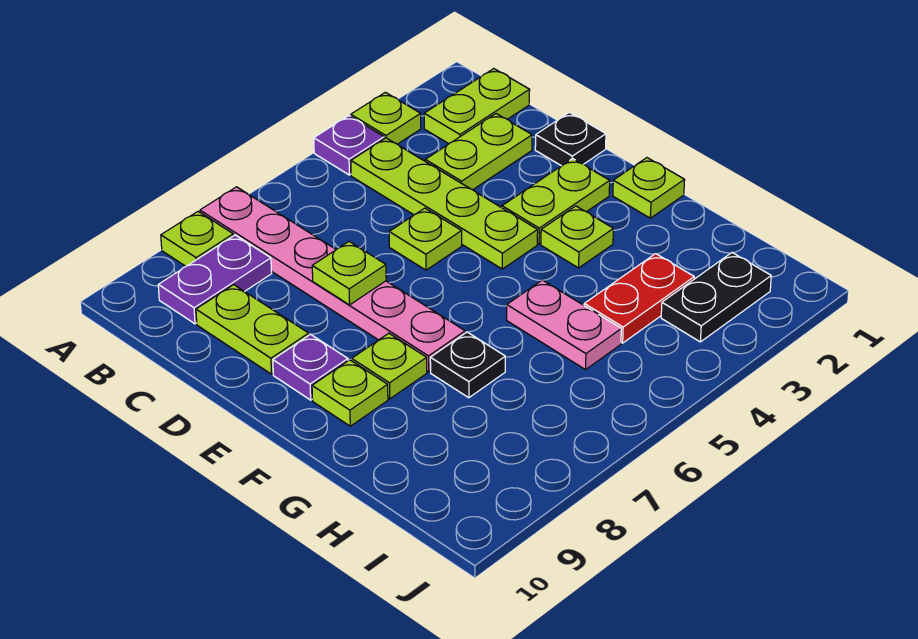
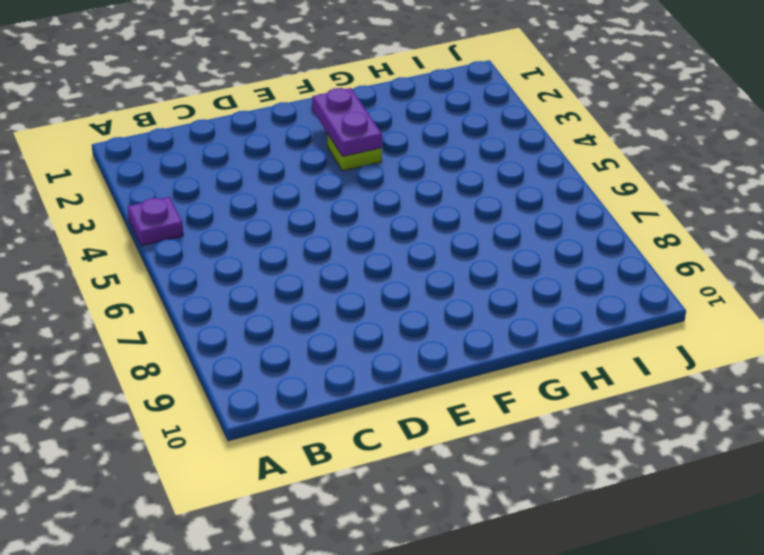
purple plate F2:F3 level 2 -> purple plate B8:B9 level 1
none -> lime plate A3 level 1
none -> pink plate A7:F7 level 1
none -> lime plate A8 level 1

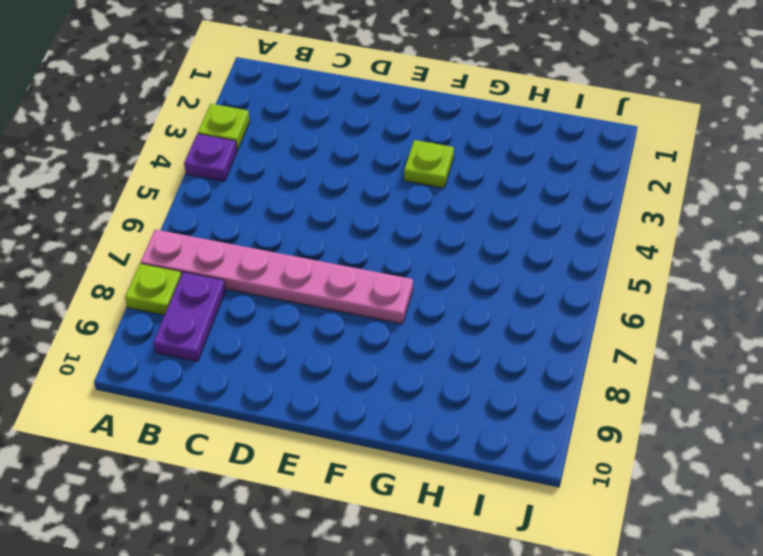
none -> lime plate B1:B2 level 1
none -> lime plate B4:E4 level 1
none -> lime plate C2:C3 level 1

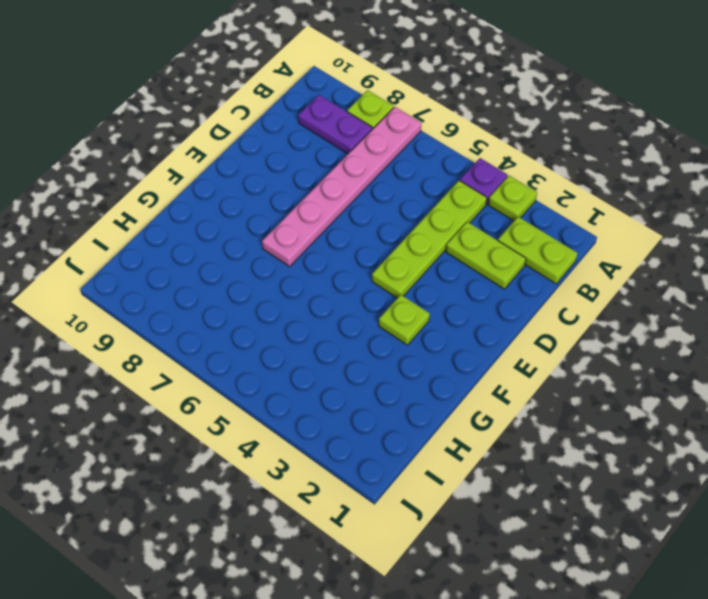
none -> lime plate C9:D9 level 1
none -> black plate D1 level 1
none -> lime plate D5 level 1

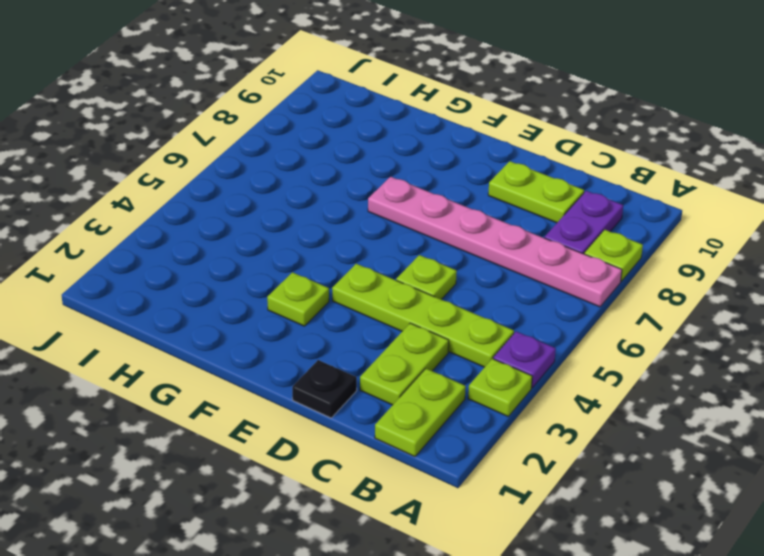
none -> lime plate E2:E3 level 1
none -> purple plate E9 level 1
none -> lime plate F1 level 1

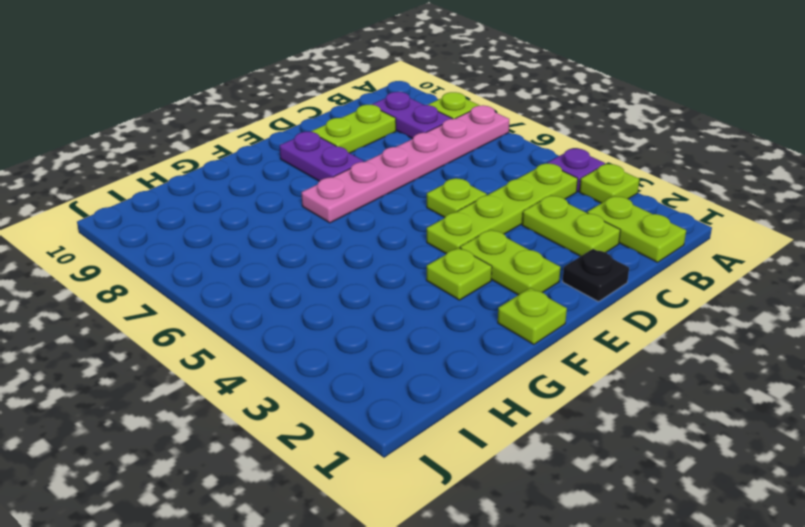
purple plate E8:E9 level 1 -> purple plate E9 level 1
none -> lime plate F8 level 1
none -> lime plate F9 level 1
none -> pink plate G5:H5 level 1

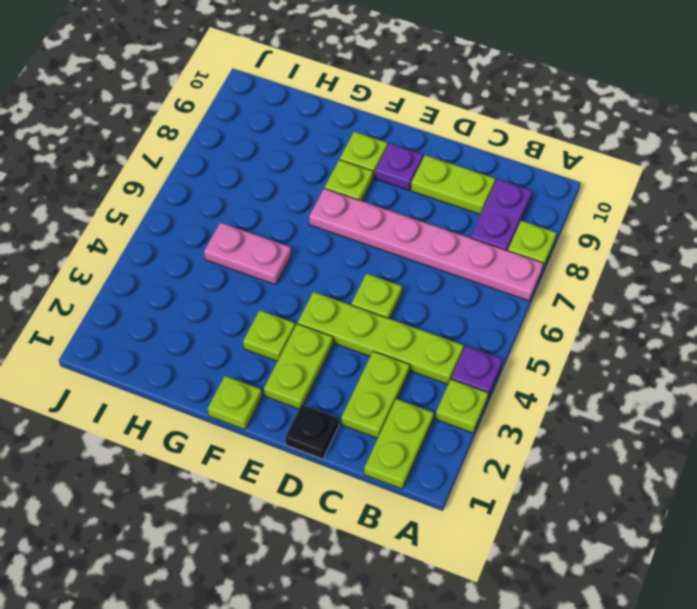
none -> black plate G7 level 1
none -> red plate H3:H4 level 1
none -> black plate I2:I3 level 1

